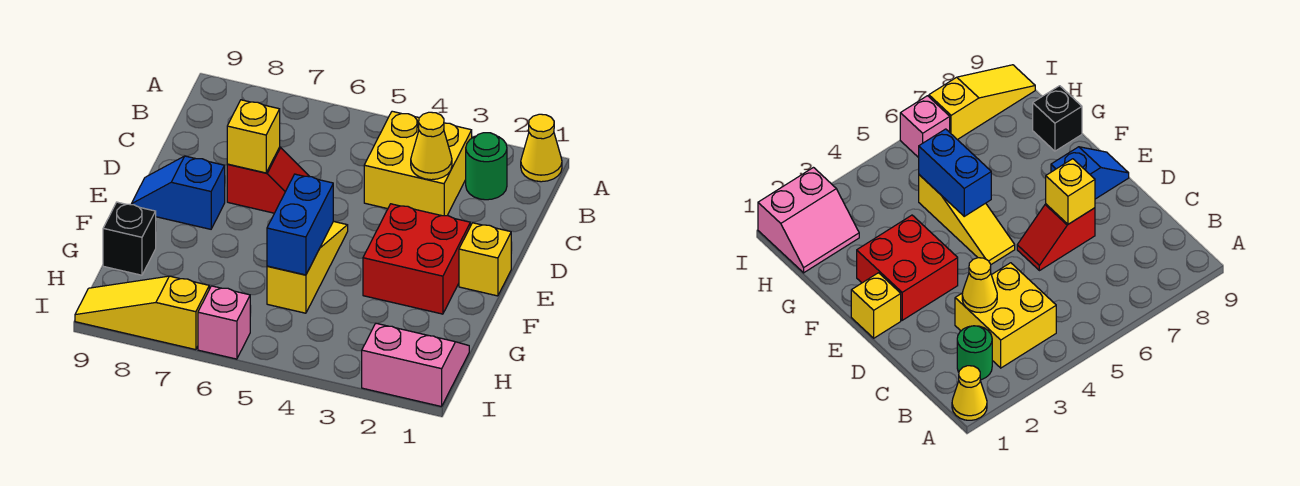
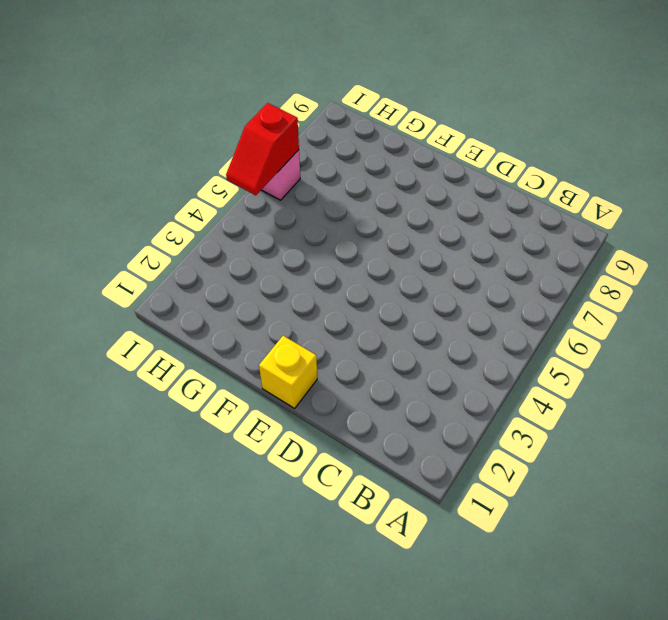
red slope I5:I6 level 2 top 6 -> red slope D6:D7 level 1 top 7
none -> yellow cone A1 level 1
none -> green round brick B2 level 1
none -> yellow brick B3:C4 level 1

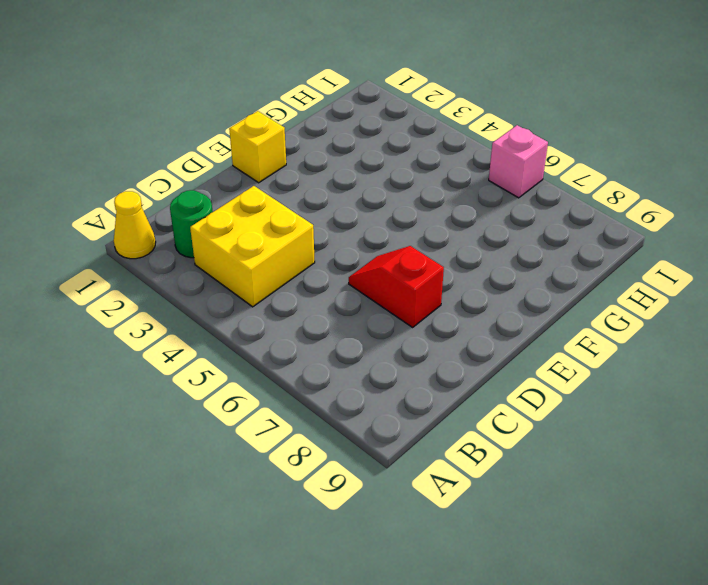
none -> red brick E2:F3 level 1
none -> yellow slope E5:G5 level 1 top G
none -> blue slope E8:E9 level 1 top 8

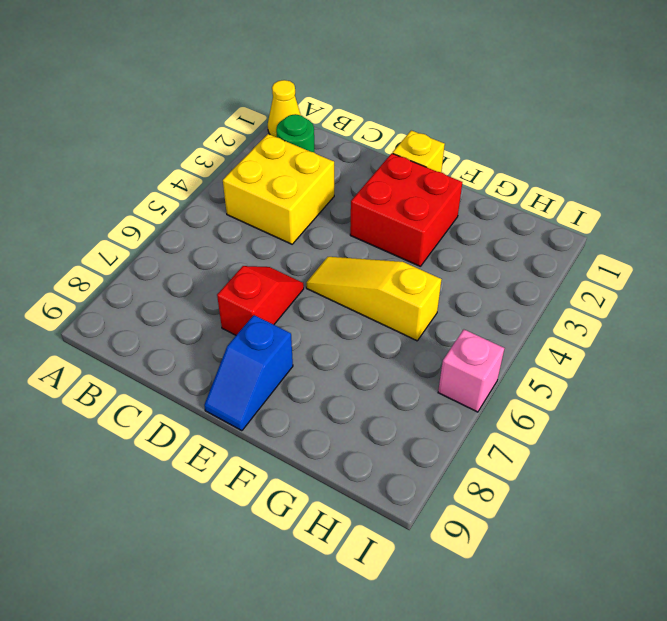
none -> black brick G9 level 1
none -> pink slope H1:I2 level 1 top I
none -> yellow slope I7:I9 level 1 top 7

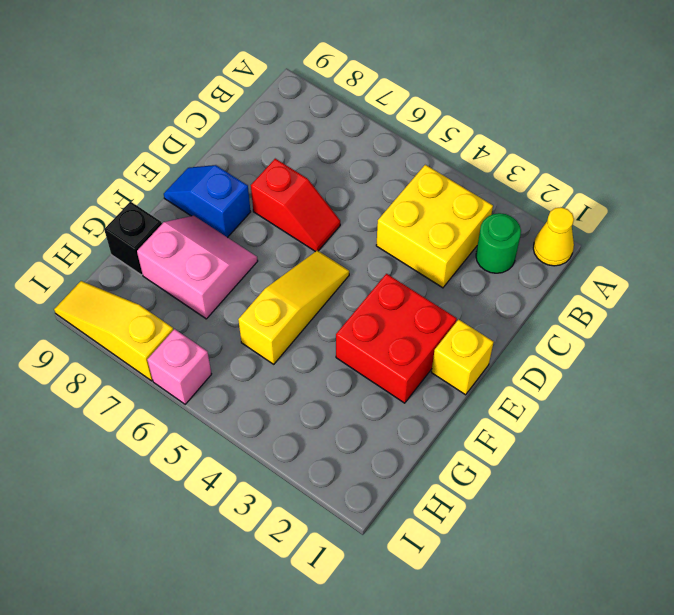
pink slope F7:G8 level 1 top G -> pink slope H1:I2 level 1 top I
none -> yellow cone C3 level 2
none -> yellow brick D7 level 2
none -> blue brick F5:G5 level 2

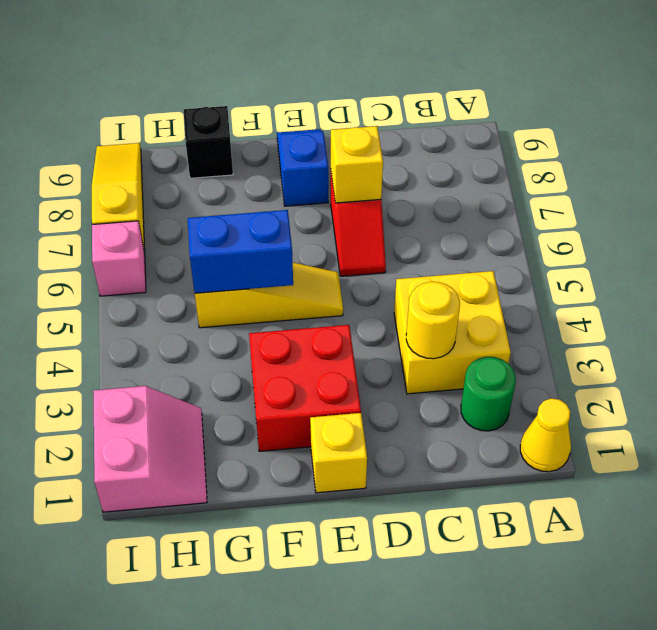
yellow round brick C3 level 2 -> yellow cone C3 level 2

